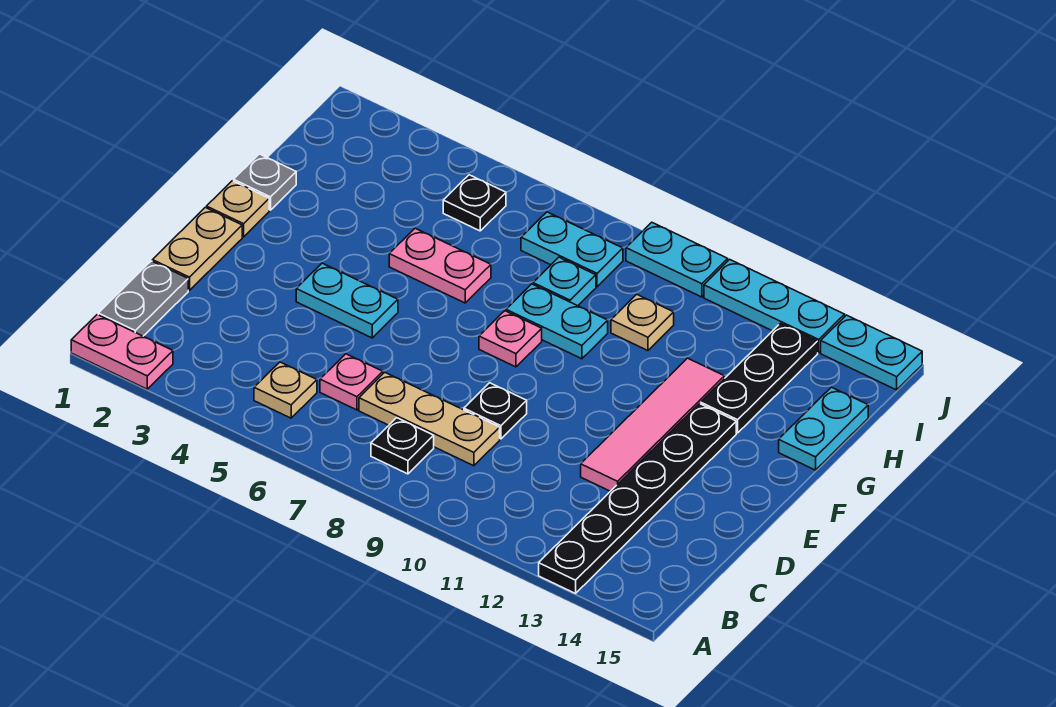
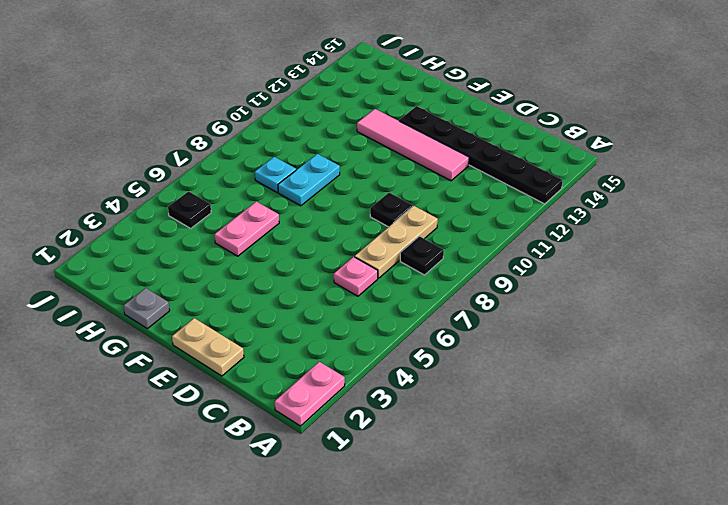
none -> grey plate B1:C1 level 1
none -> tan plate B5 level 1
none -> cyan plate E4:E5 level 1

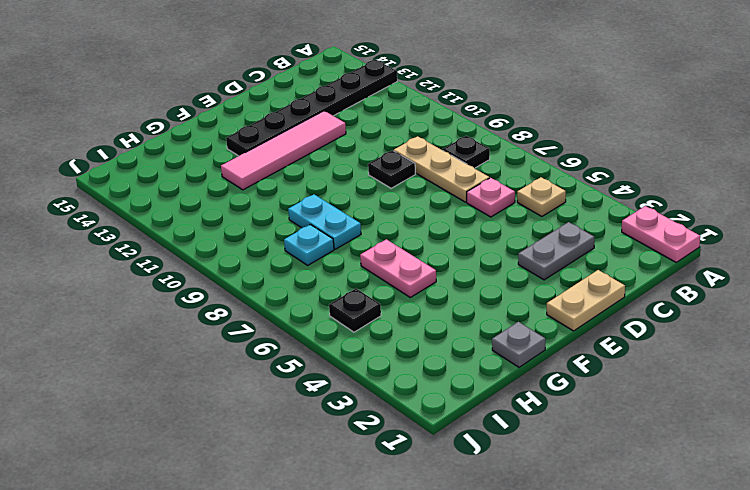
grey plate C3:D3 level 1 -> grey plate B1:C1 level 1
none -> cyan plate E4:E5 level 1
none -> tan plate F1 level 1
none -> pink plate F8 level 1

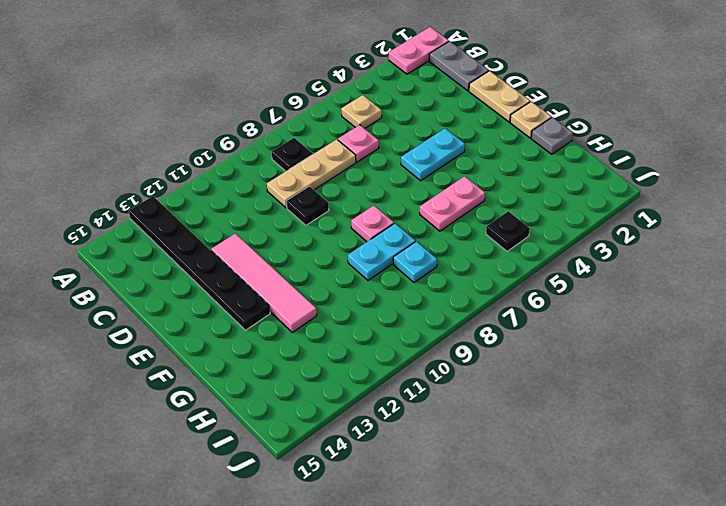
none -> black plate G13:I13 level 1
none -> cyan plate G15:H15 level 1
none -> tan plate H10 level 1

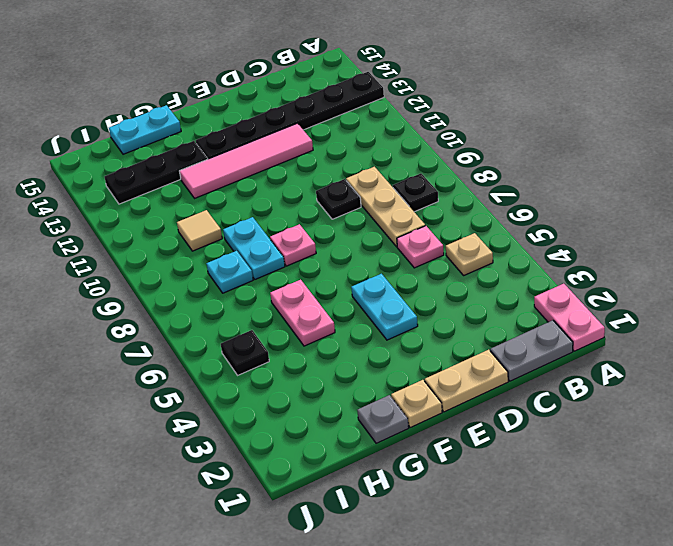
tan tile H10 level 1 -> tan plate H10 level 1
none -> cyan plate I7:I8 level 1
none -> cyan plate J9:J10 level 1
none -> cyan plate J11:J13 level 1

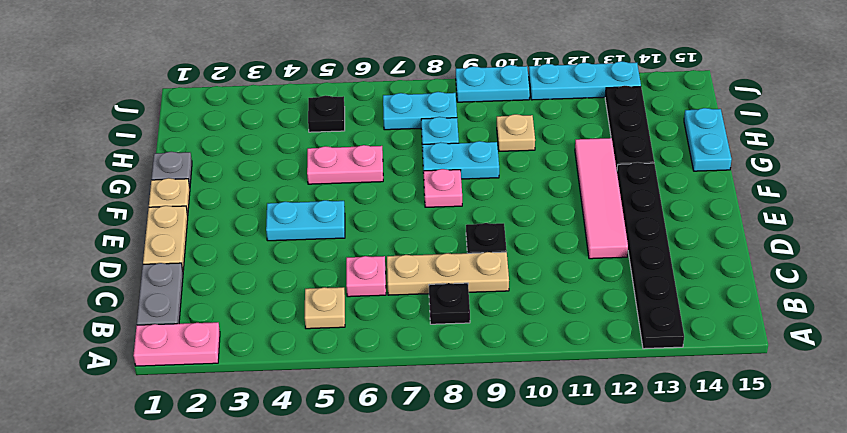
none -> cyan plate J14:J15 level 1

